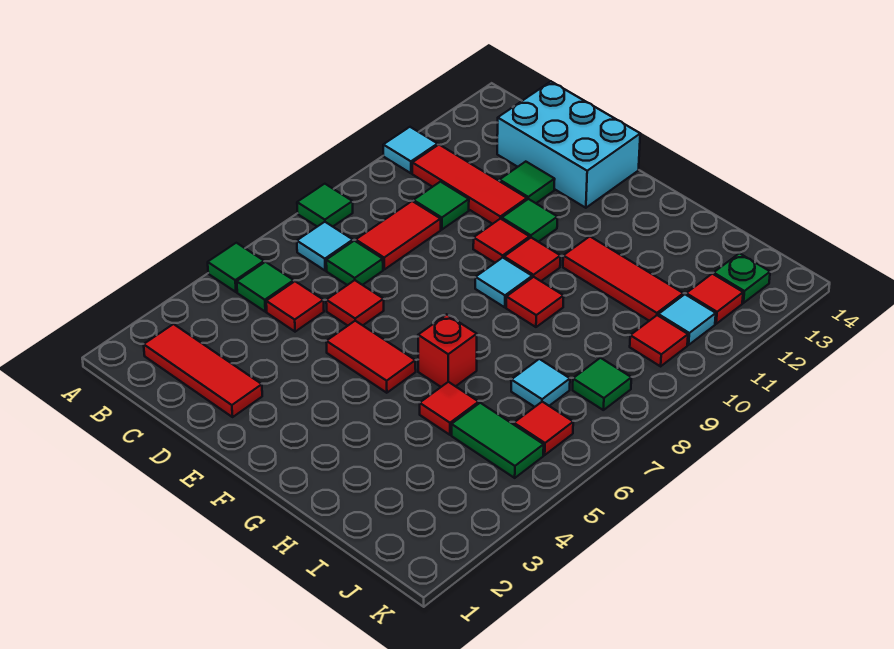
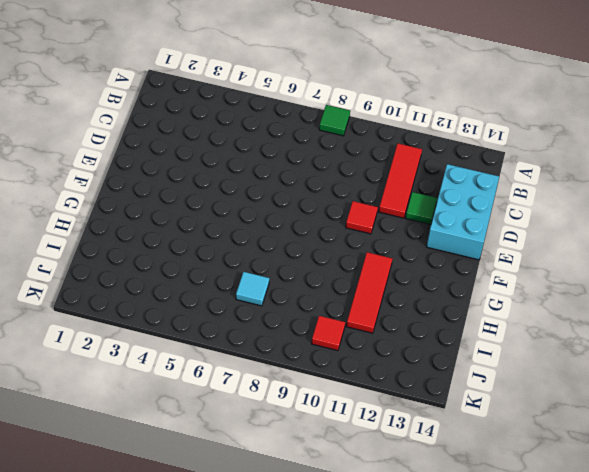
none -> green tile A5 level 1
none -> cyan tile A11 level 1
none -> red tile B2:D2 level 1
none -> green tile B5 level 1

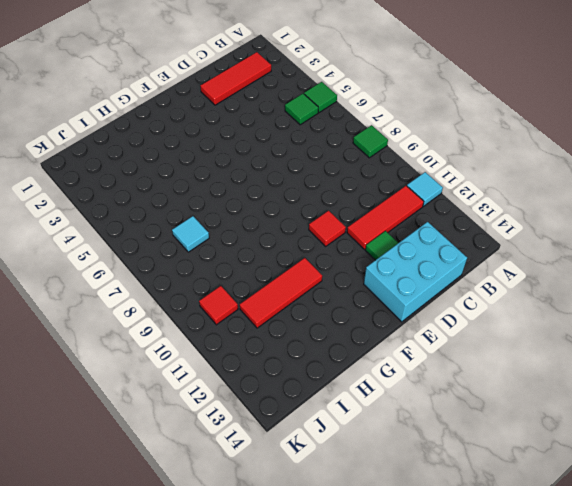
none -> cyan tile B7 level 1
none -> red tile C5 level 1
none -> green tile C7 level 1
none -> red tile C8:C9 level 1

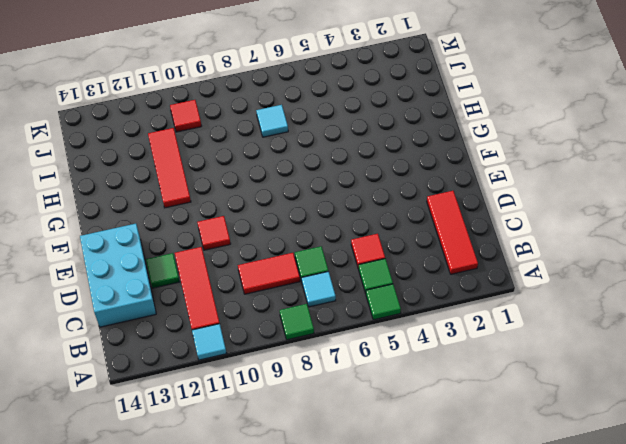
none -> green tile C10 level 1
none -> red tile D6 level 1
none -> red tile E5:F5 level 1
none -> green tile E11 level 1

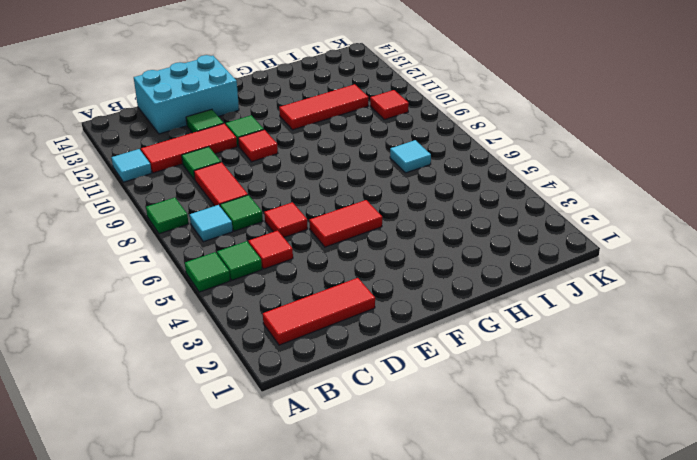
none -> cyan tile F9 level 1
none -> red tile F10 level 1
none -> red brick G6 level 1
none -> red tile G9 level 1

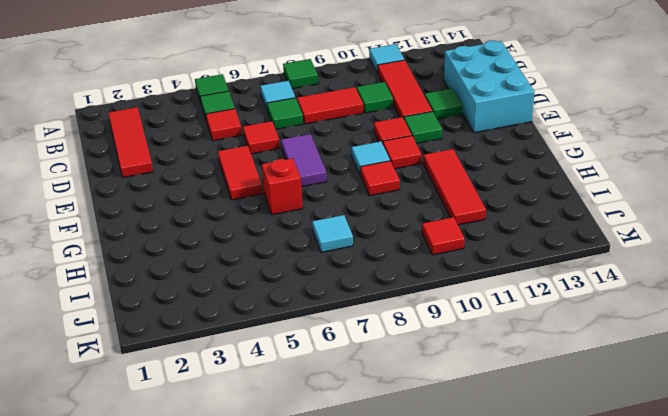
purple tile E7:F7 level 1 -> none
none -> red tile H5 level 1
none -> green tile I5:J5 level 1
none -> red tile J6 level 1
none -> green tile J8 level 1

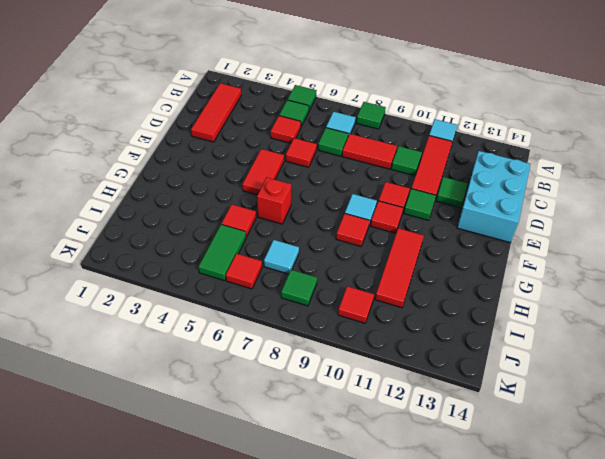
none -> cyan tile J11 level 1
none -> red tile J12 level 1
none -> green plate J13 level 1

